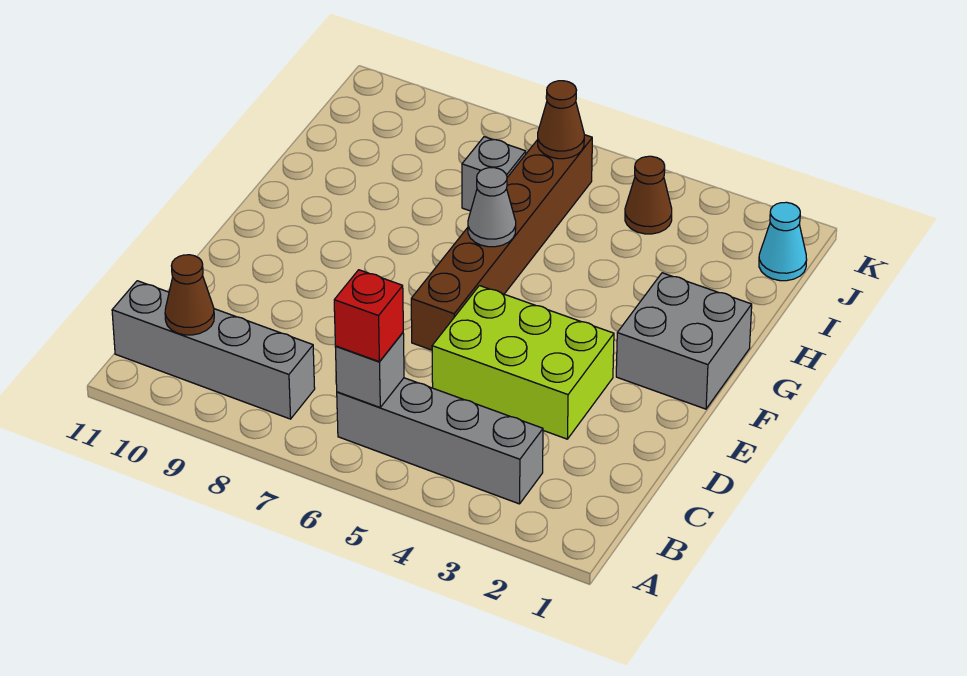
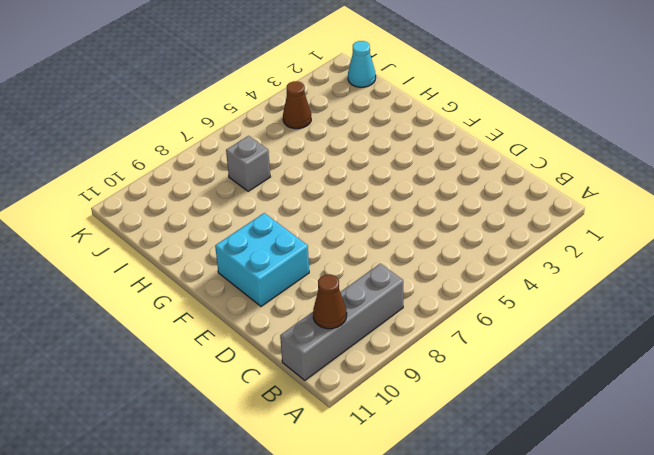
cyan brick E9:F10 level 1 -> none
none -> grey brick B3:B6 level 1
none -> lime brick D3:E5 level 1
none -> brown brick E6:J6 level 1

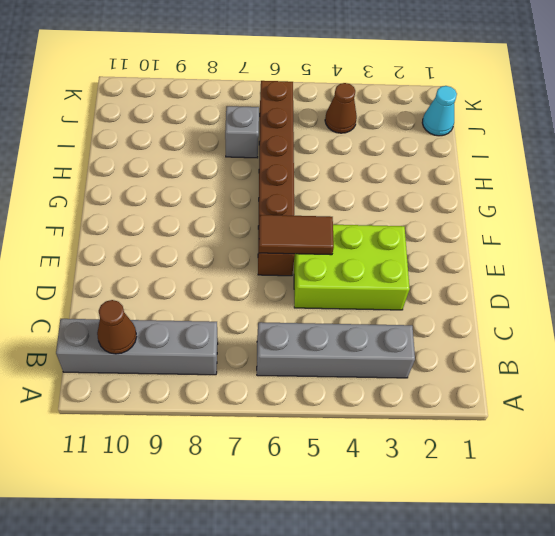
brown tile E5:E6 level 2 -> none
none -> grey brick F1:G2 level 1
none -> grey brick B6 level 2
none -> grey cone G6 level 2

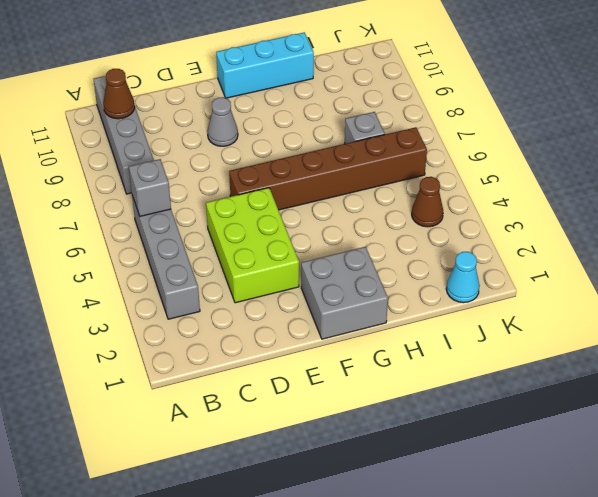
grey cone E9 level 1 -> grey cone G6 level 2
cyan brick F11:H11 level 1 -> none
none -> brown cone J6 level 2
none -> red brick B6 level 3

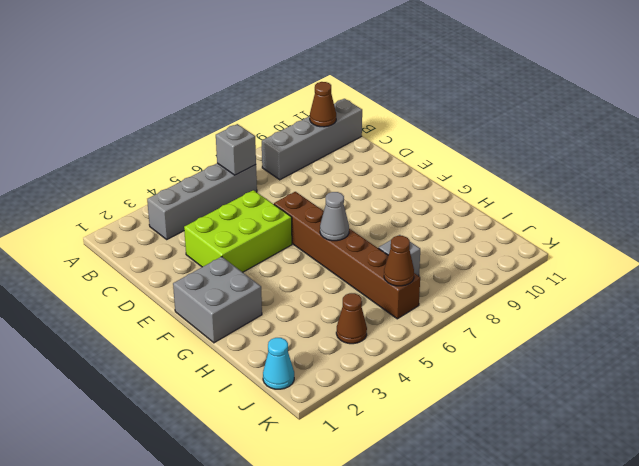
none -> red brick B6 level 3

